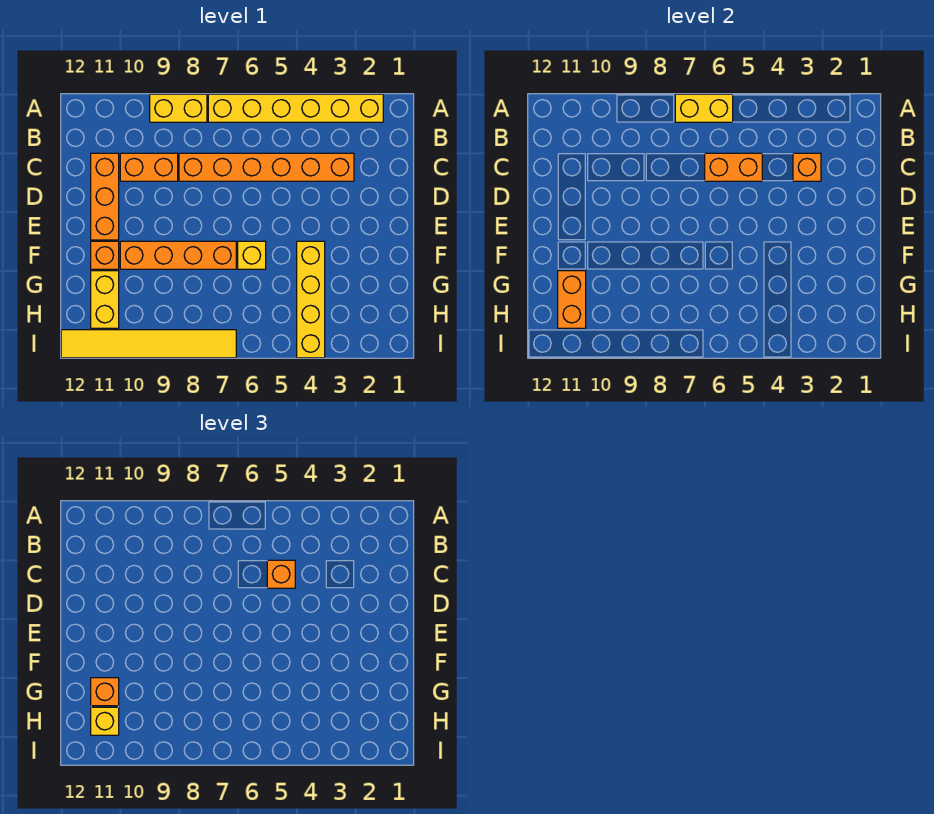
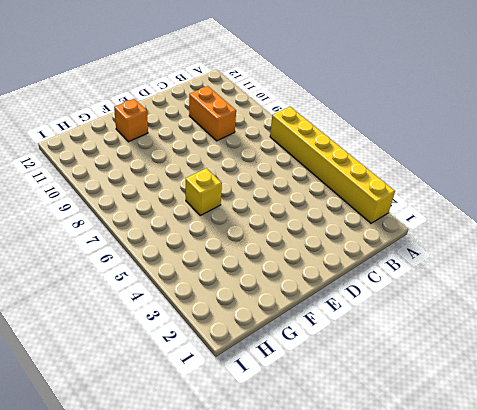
none -> yellow brick A8:A9 level 1
none -> orange brick C3:C8 level 1
none -> orange brick C11:E11 level 1

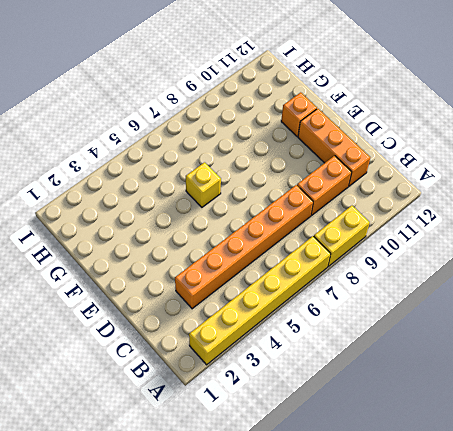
none -> yellow brick F4:I4 level 1
none -> orange brick F7:F10 level 1
none -> yellow brick G11:H11 level 1

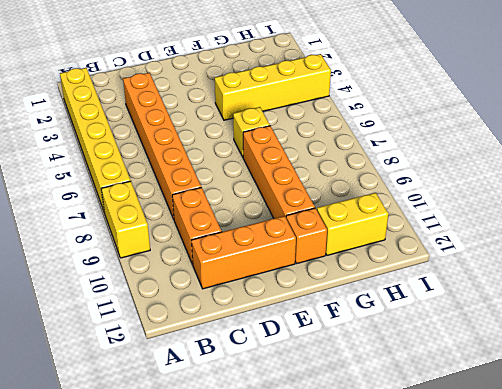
none -> yellow tile I7:I12 level 1
none -> yellow brick A6:A7 level 2
none -> orange brick C3 level 2

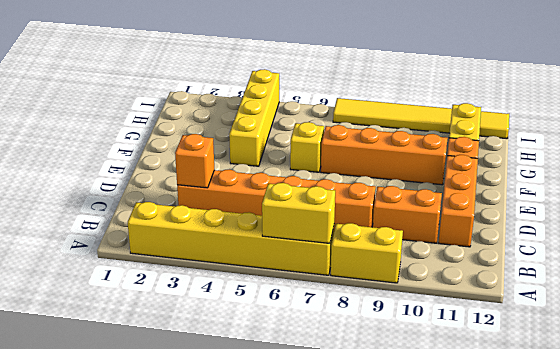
none -> orange brick C5:C6 level 2
none -> orange brick G11:H11 level 2
none -> orange brick C5 level 3

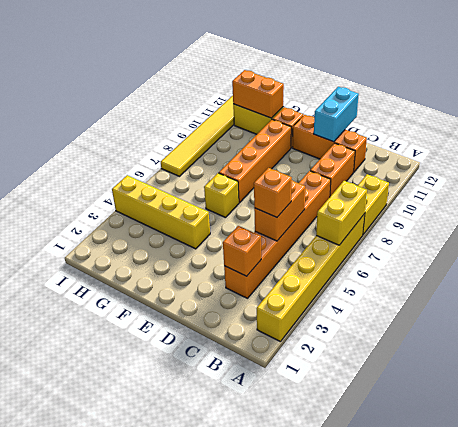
cyan brick D11:D12 level 2 -> none
none -> orange brick G11 level 3
none -> yellow brick H11 level 3

